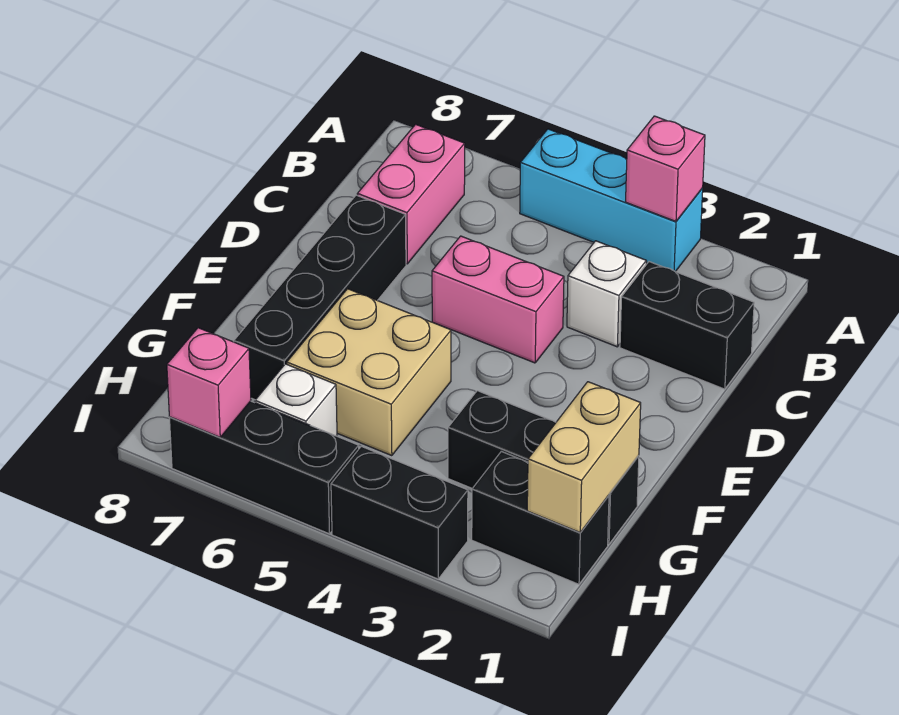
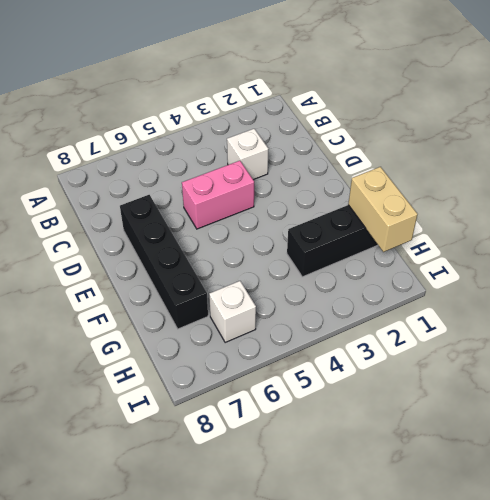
none -> cyan brick A3:A5 level 1
none -> pink brick B7:C7 level 1
none -> black brick C1:C2 level 1

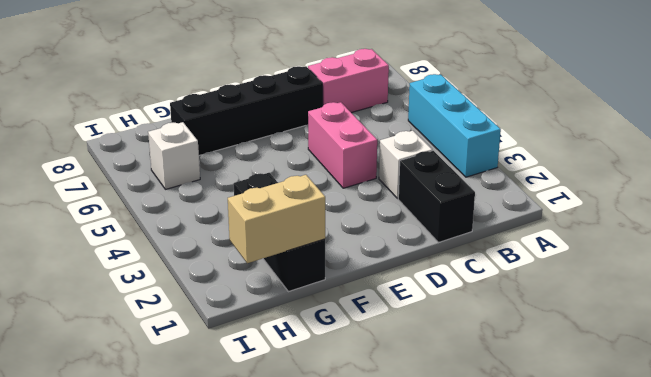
none -> tan brick F5:G6 level 1
none -> black brick H1:H2 level 1
none -> black brick I3:I4 level 1

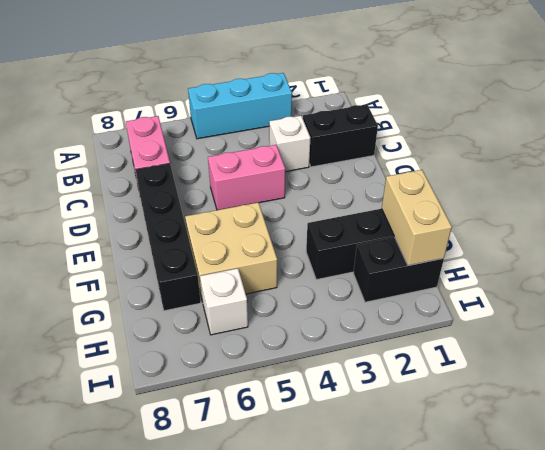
none -> black brick I3:I4 level 1
none -> black brick I5:I7 level 1
none -> pink brick A3 level 2

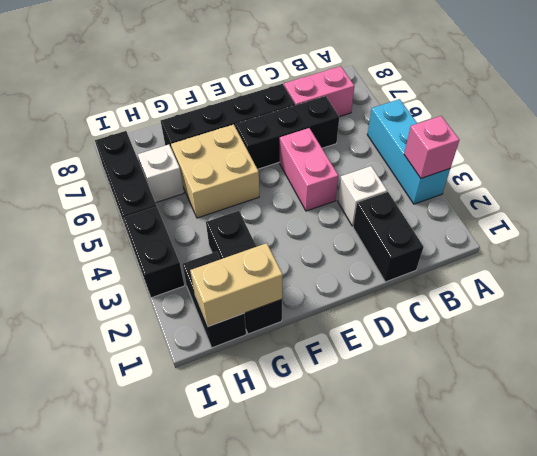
black brick C6:E6 level 1 -> none
none -> pink brick I7 level 2

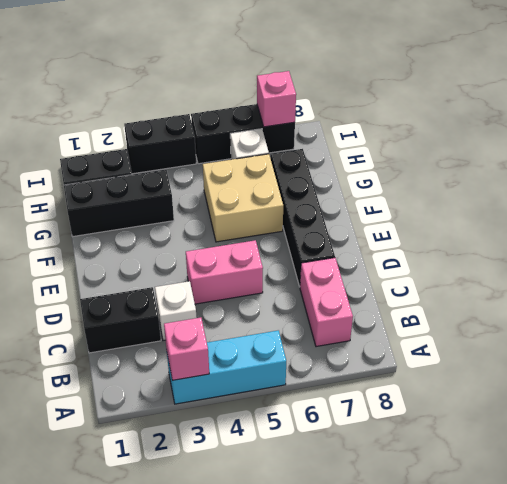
none -> tan brick G1:H1 level 2

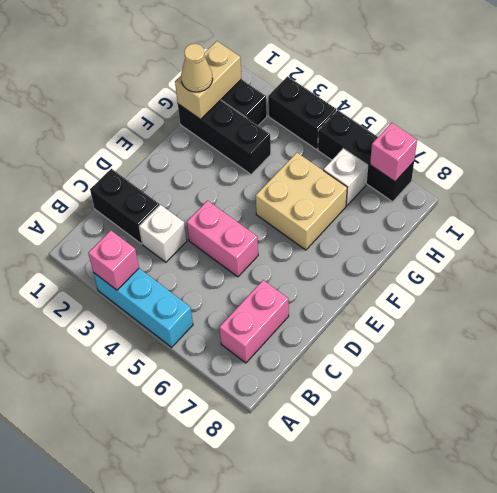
tan cone G1 level 3 -> none
none -> black brick D7:G7 level 1

